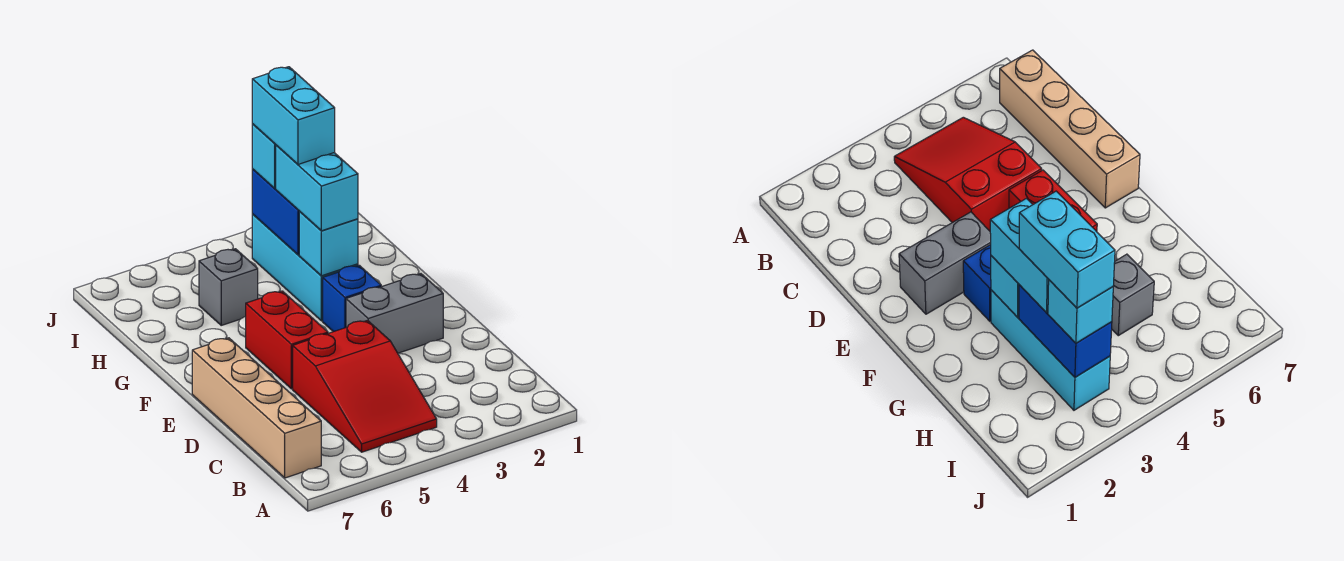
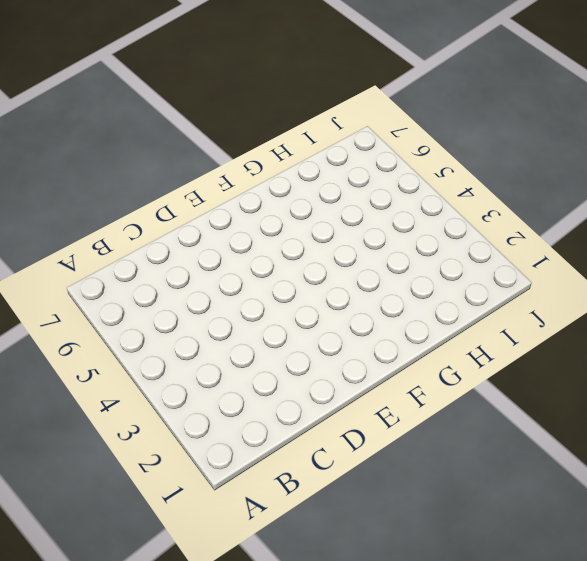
none -> red slope B4:D5 level 1 top D
none -> tan brick B7:E7 level 1
none -> grey brick E2:E3 level 1

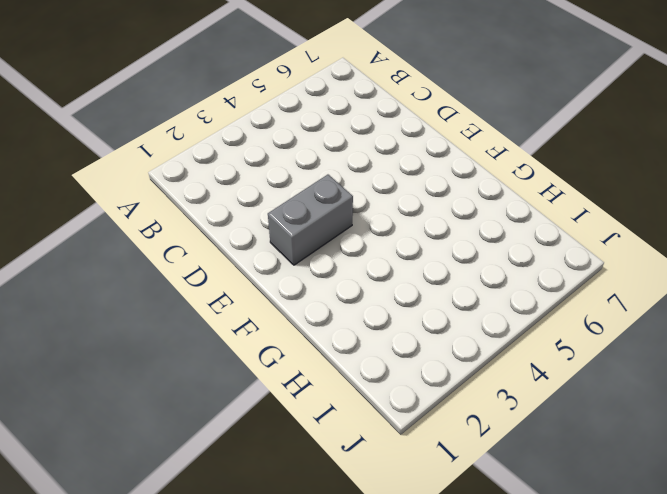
none -> red slope B4:D5 level 1 top D
none -> tan brick B7:E7 level 1
none -> red brick E5:F5 level 1

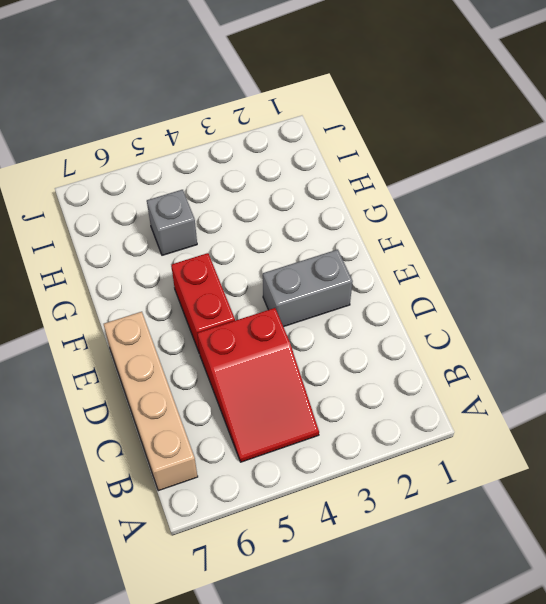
none -> blue brick F3 level 1
none -> cyan brick G3:I3 level 1
none -> cyan brick G3 level 2

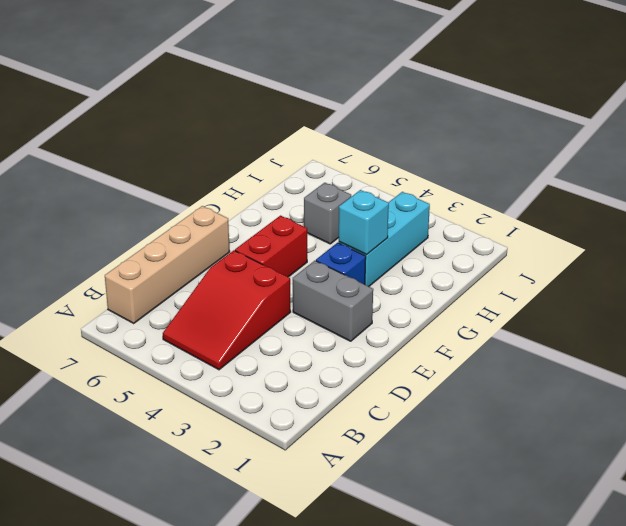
none -> blue brick H3:I3 level 2
none -> cyan brick G3:H3 level 3
none -> cyan brick I3 level 3

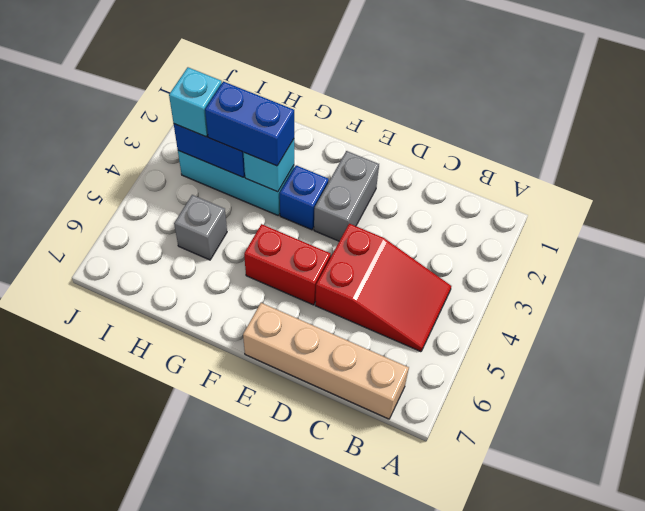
blue brick G3:H3 level 3 -> cyan brick G3:H3 level 3
none -> cyan brick H3:I3 level 4

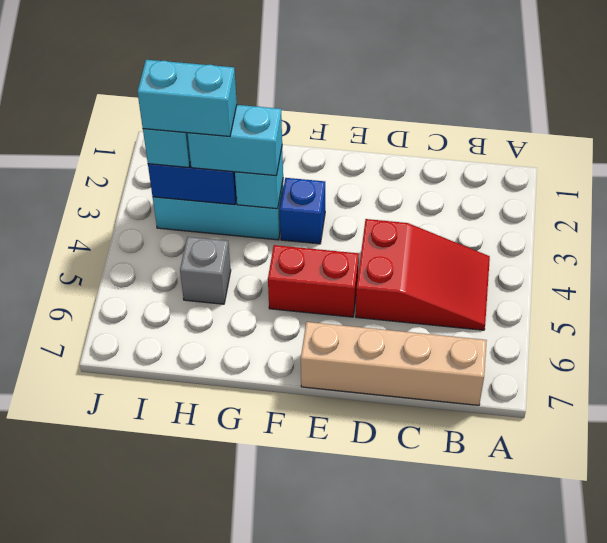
none -> grey brick E2:E3 level 1

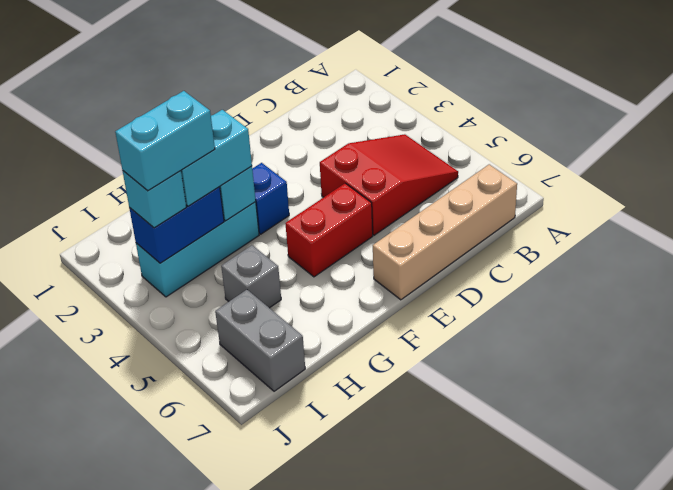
grey brick I6:I7 level 1 -> grey brick E2:E3 level 1

